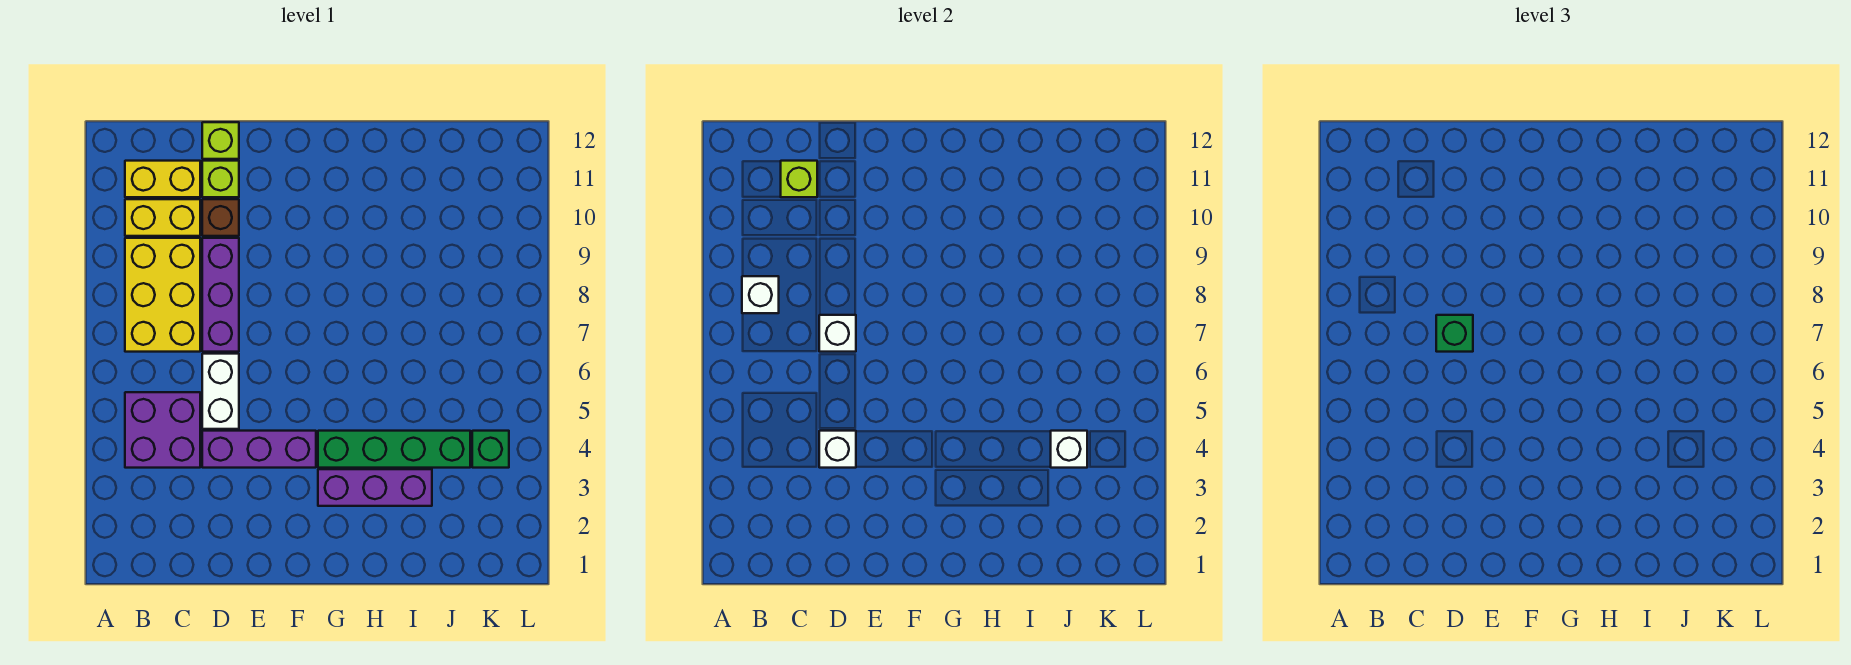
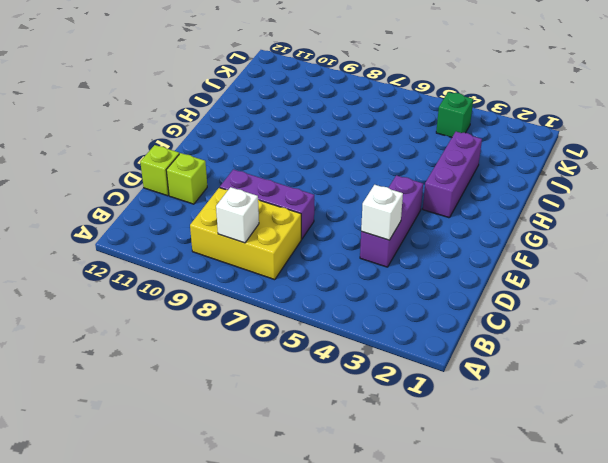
none -> purple brick B4:C5 level 1
none -> yellow brick B10:C10 level 1
none -> yellow brick B11:C11 level 1

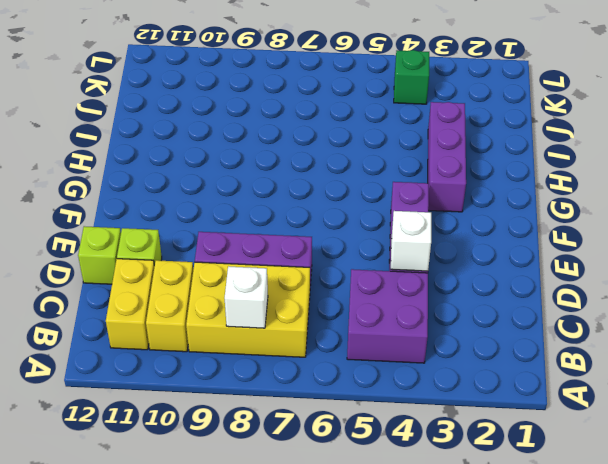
none -> white brick D5:D6 level 1
none -> brown brick D10 level 1
none -> green brick G4:J4 level 1

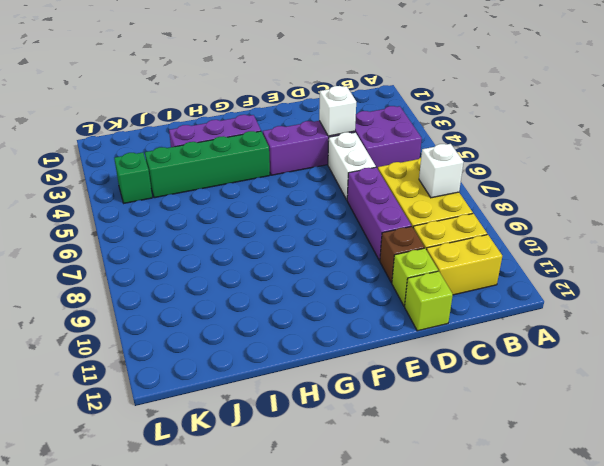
none -> lime brick C11 level 2
none -> white brick D7 level 2
none -> white brick J4 level 2

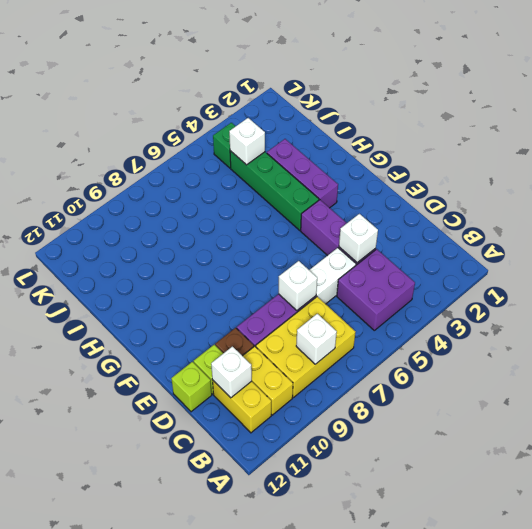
white brick C11 level 2 -> lime brick C11 level 2
none -> green brick D7 level 3

